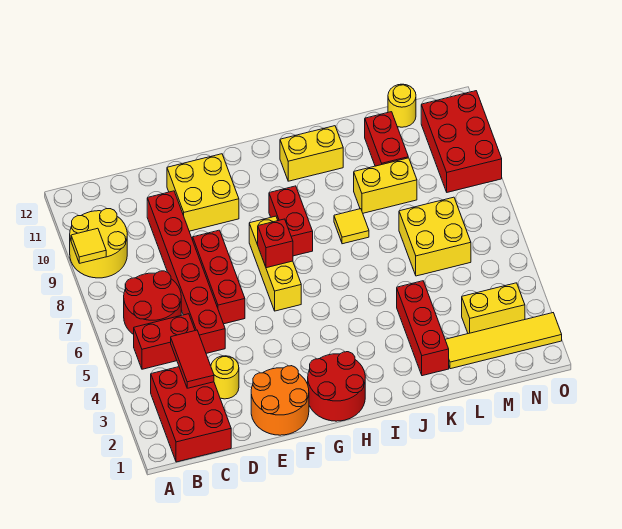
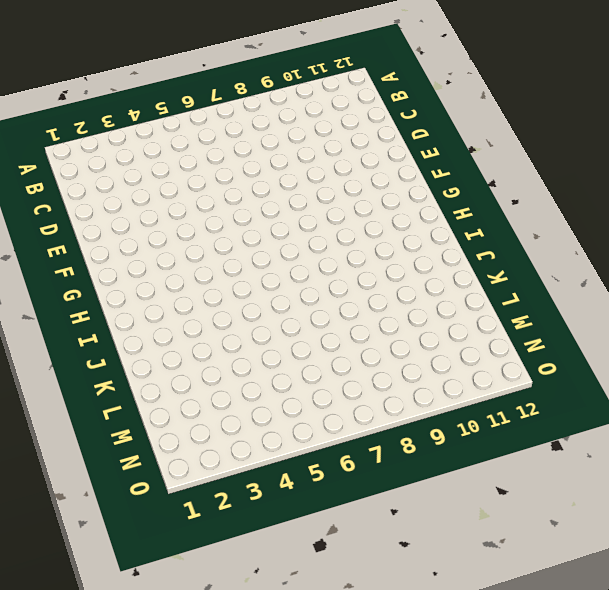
none -> yellow round brick A9:B10 level 1
none -> red brick B1:C3 level 1
none -> red brick B5:C5 level 1

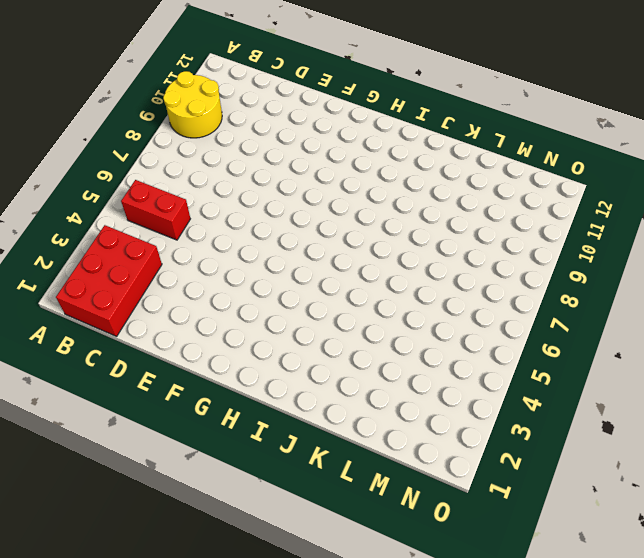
none -> red round brick B6:C7 level 1
none -> yellow round brick D3 level 1
none -> red brick D5:D10 level 1

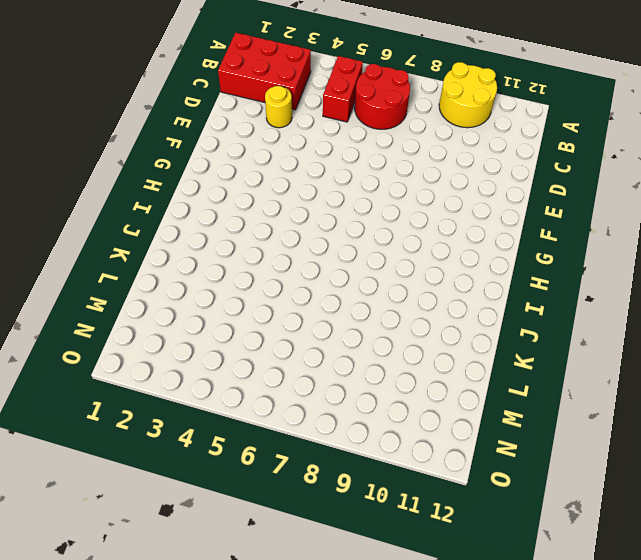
none -> red brick D5:D10 level 1
none -> orange round brick E1:F2 level 1
none -> red brick E6:E8 level 1

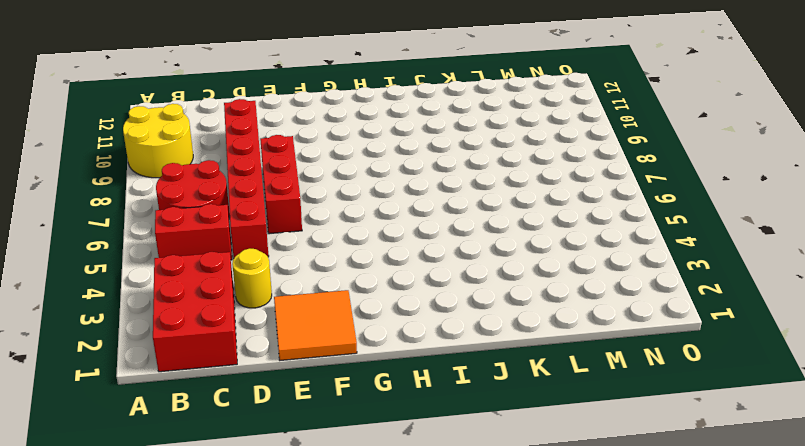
orange tile E1:F2 level 1 -> orange round brick E1:F2 level 1
none -> yellow brick E10:F11 level 1
none -> red round brick G1:H2 level 1
none -> yellow brick G6:G8 level 1

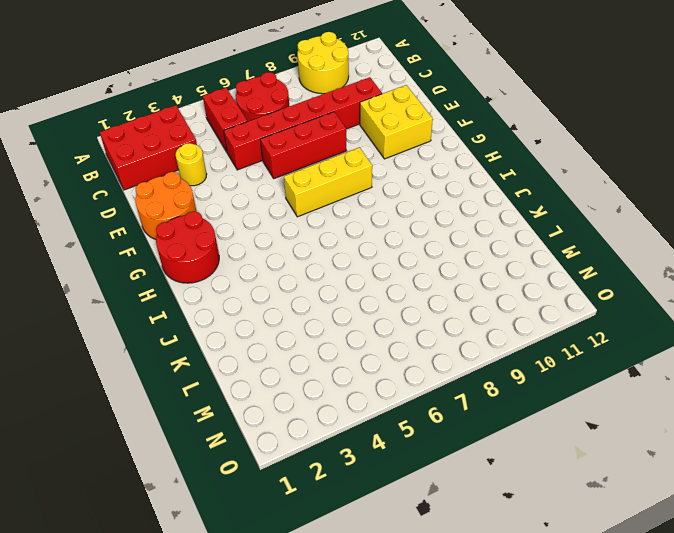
none -> red brick H8:H9 level 1
none -> yellow brick I11:J11 level 1
none -> yellow tile J8 level 1

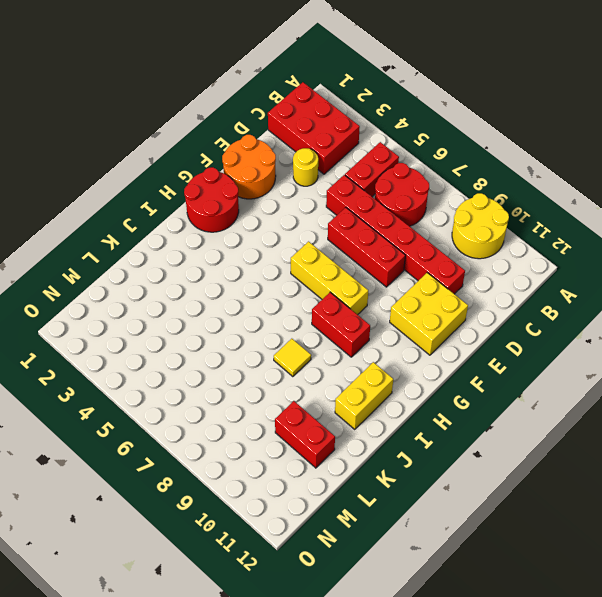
none -> red brick K2:K4 level 1
none -> yellow brick K9:L9 level 1
none -> yellow tile L2:O2 level 1

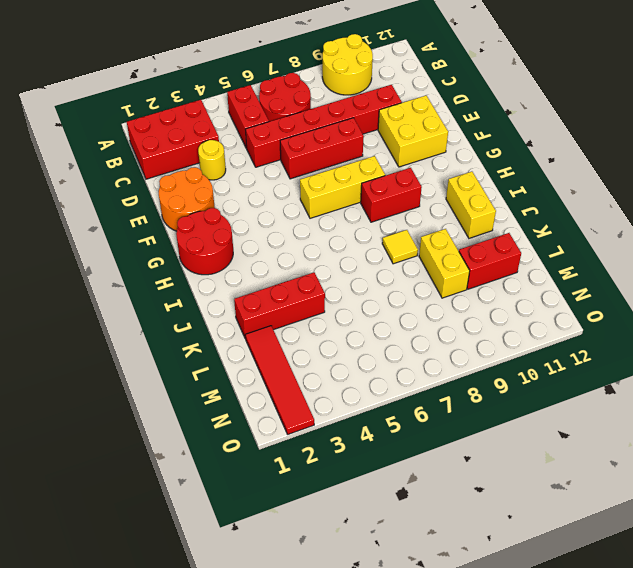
red tile L2:O2 level 1 -> yellow tile L2:O2 level 1
none -> yellow brick L6:M7 level 1
none -> yellow brick M3:N3 level 1
none -> yellow round brick M12 level 1

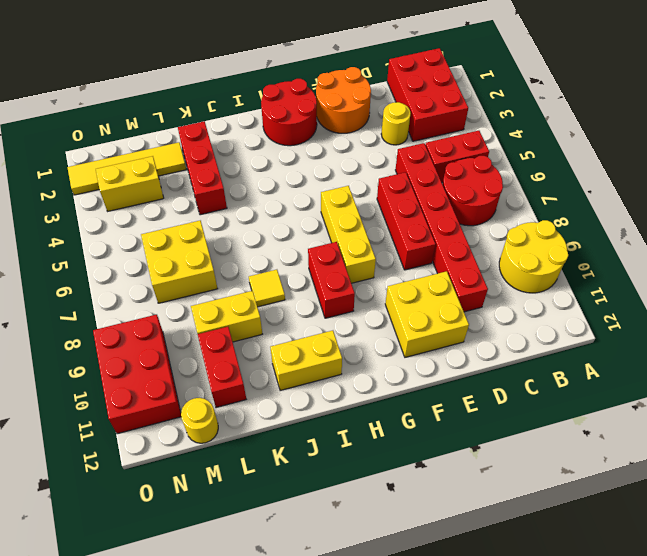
none -> yellow tile A9 level 2
none -> red tile C3:C4 level 2
none -> red brick G7 level 2

